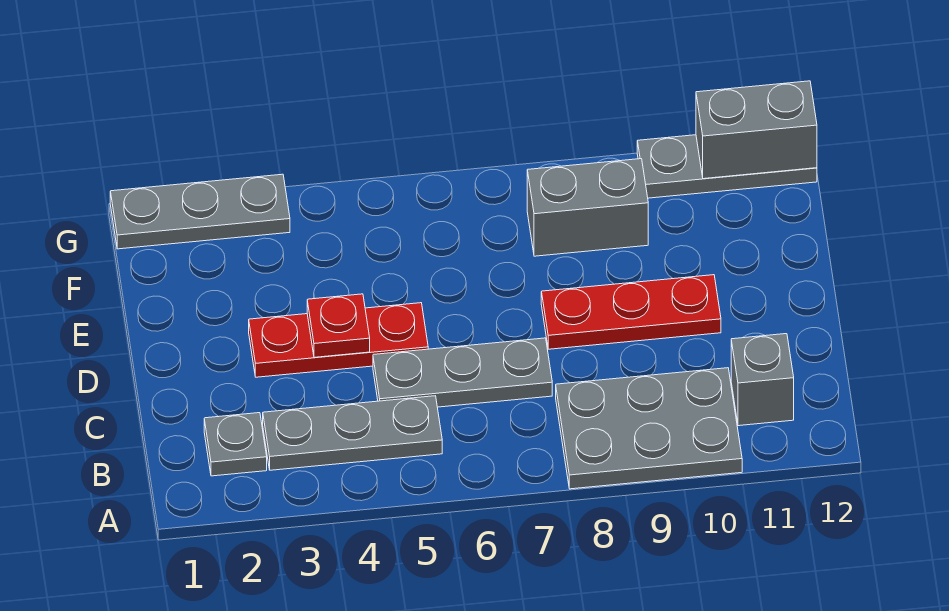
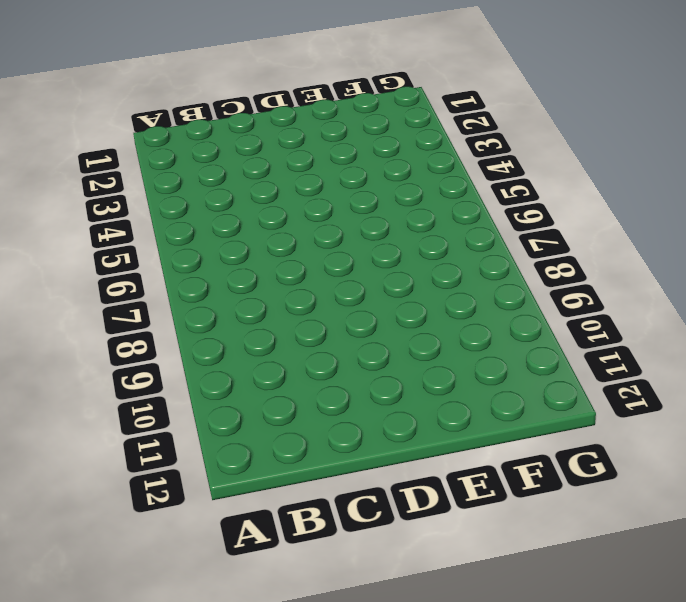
none -> grey plate A8:B10 level 1
none -> grey plate B2 level 1
none -> grey plate B3:B5 level 1

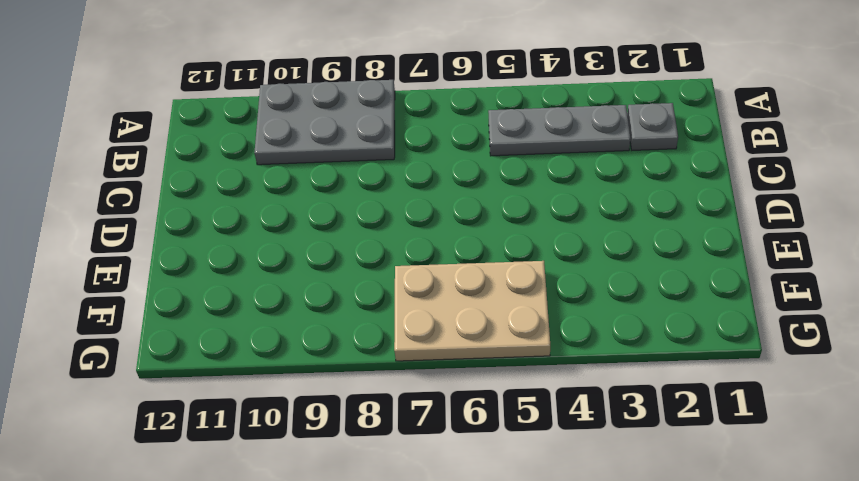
tan plate F5:G7 level 1 -> none
none -> grey brick B11 level 1
none -> grey plate C5:C7 level 1
none -> red plate D3:D5 level 1

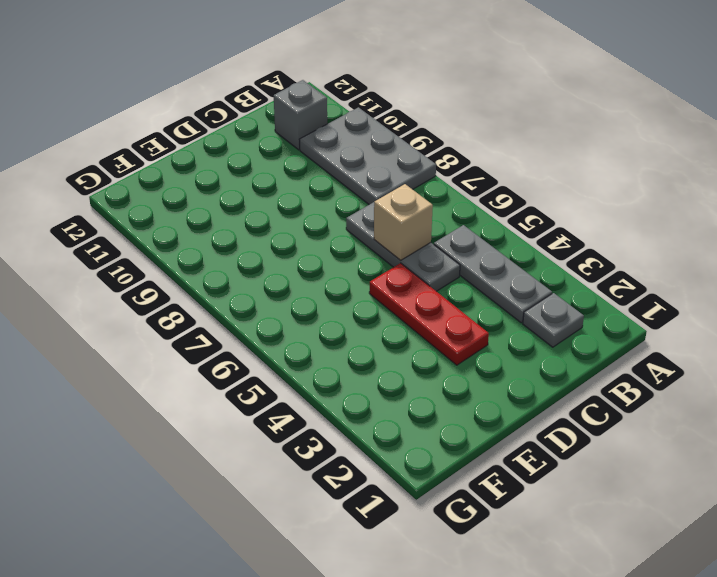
tan brick C6 level 2 -> none
none -> red plate D8:D10 level 1
none -> grey brick F8:F9 level 1
none -> grey plate G1:G3 level 1

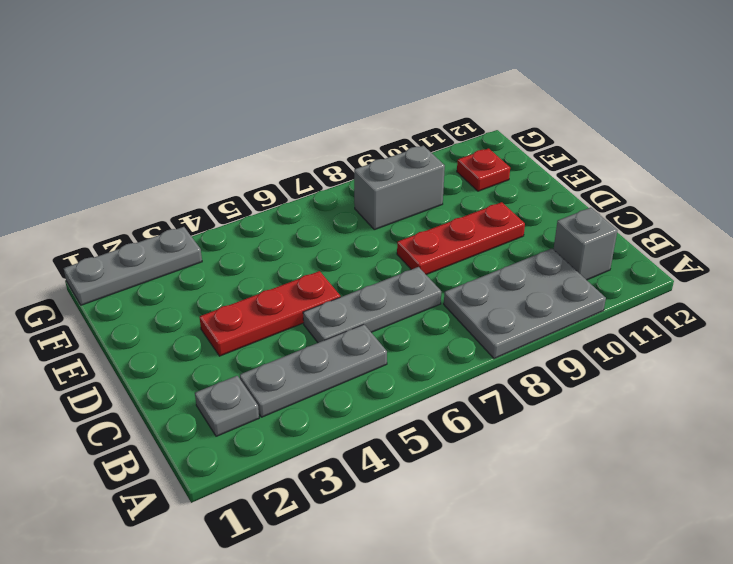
red plate F11 level 1 -> red plate D4 level 2
none -> grey plate G10:G12 level 1
none -> grey brick G11:G12 level 2

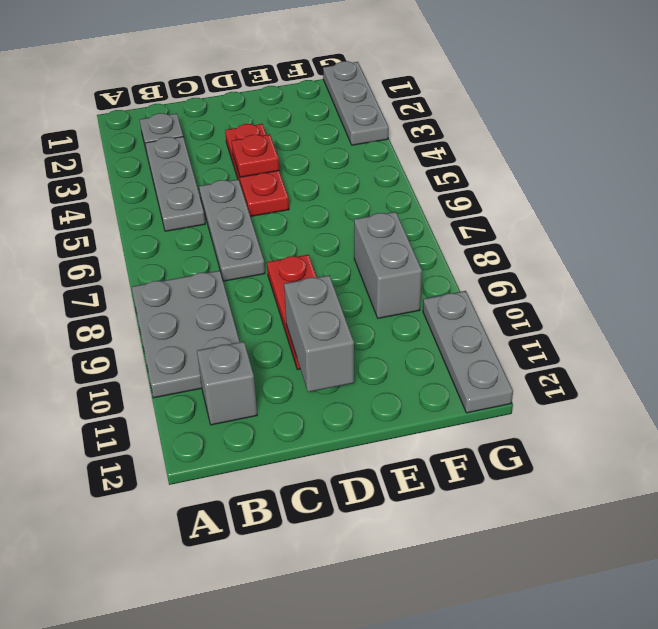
grey brick D10:D11 level 2 -> grey brick G11:G12 level 2

